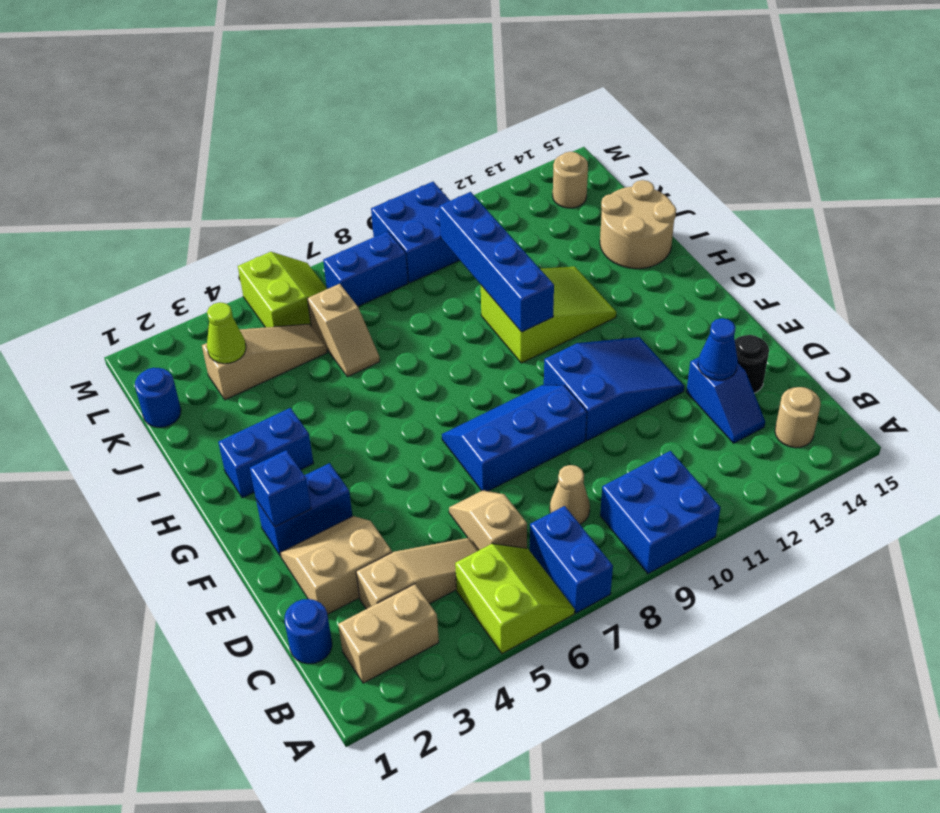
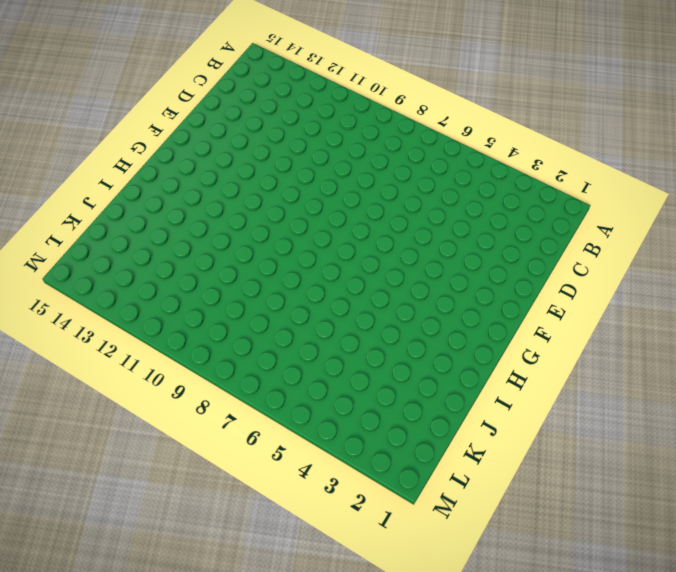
none -> lime slope A5:B6 level 1 top 5
none -> blue brick A7:B7 level 1
none -> blue brick A9:B10 level 1

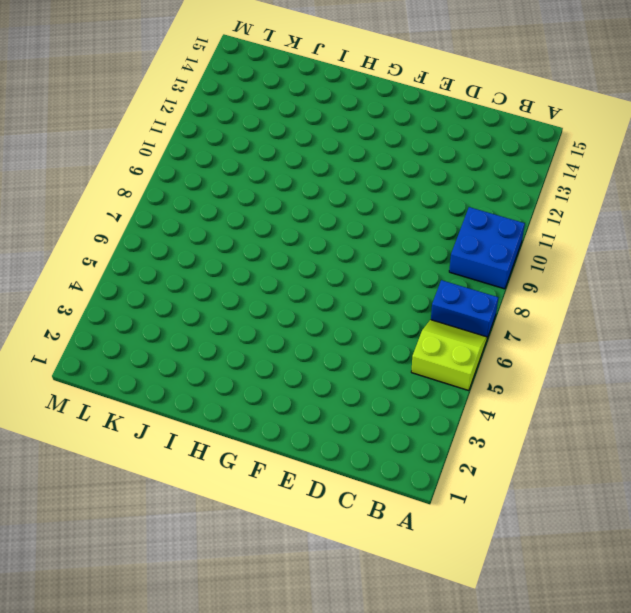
none -> tan brick B2:B3 level 1
none -> tan round brick B14 level 1
none -> blue round brick C1 level 1

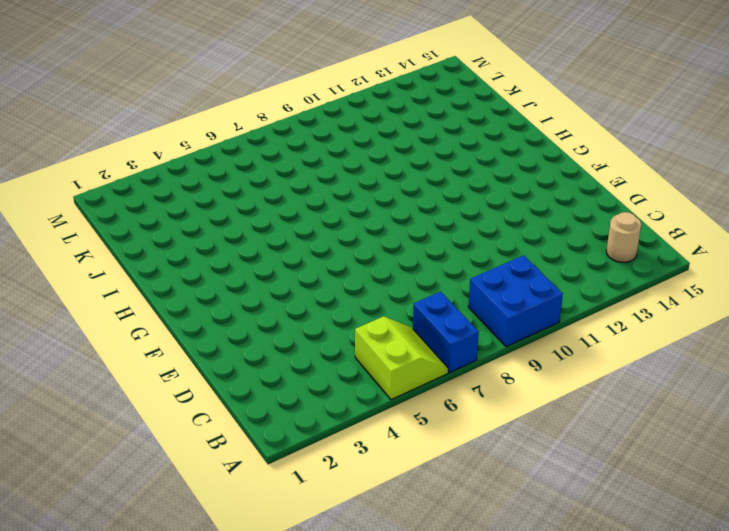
none -> tan brick B2:B3 level 1
none -> blue round brick C1 level 1
none -> tan slope C3:C5 level 1 top 3

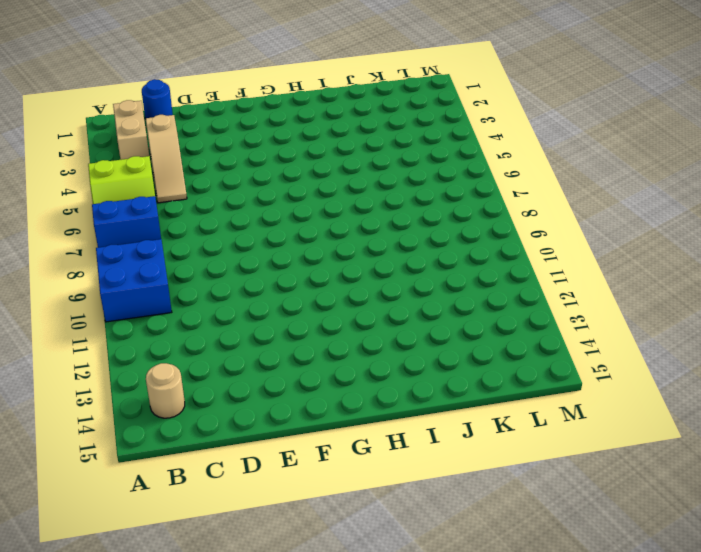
none -> tan slope C6:D6 level 1 top C
none -> tan cone C8 level 1
none -> blue slope C13:D13 level 1 top D

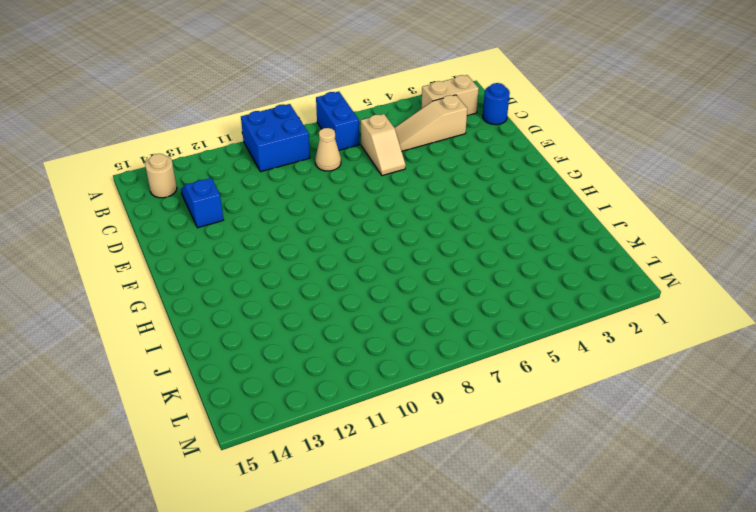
none -> lime slope A5:B6 level 1 top 5
none -> tan slope D2:E3 level 1 top D
none -> black round brick D14 level 1

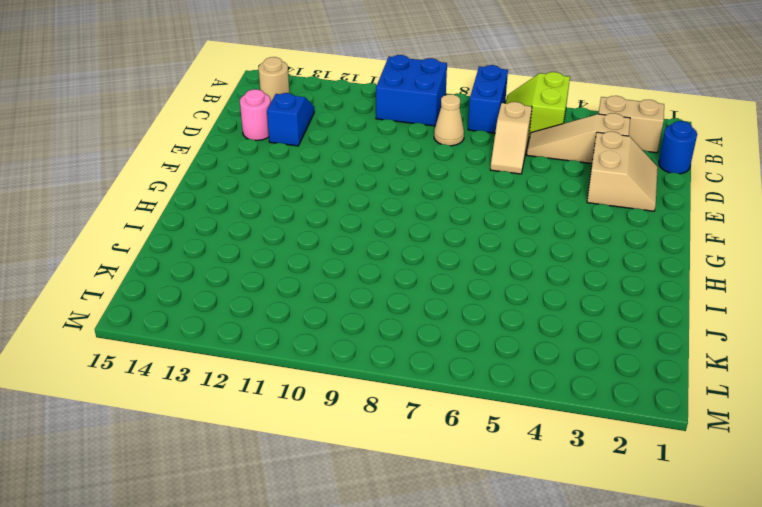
tan slope D2:E3 level 1 top 3 -> tan slope D2:E3 level 1 top D
pink round brick D14 level 1 -> black round brick D14 level 1
none -> blue slope E7:F9 level 1 top E
none -> blue slope E10:F12 level 1 top 10
none -> blue brick F2:F3 level 1

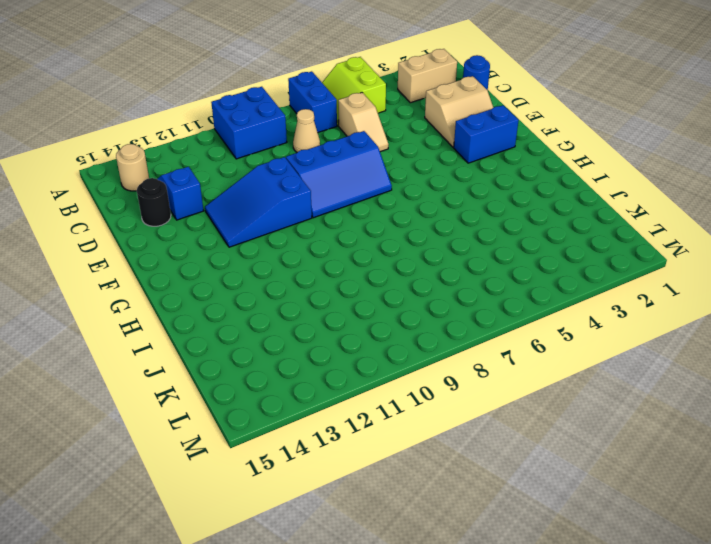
none -> tan slope C3:C5 level 1 top 3
none -> blue brick H2:H3 level 1
none -> lime slope H10:I12 level 1 top 10

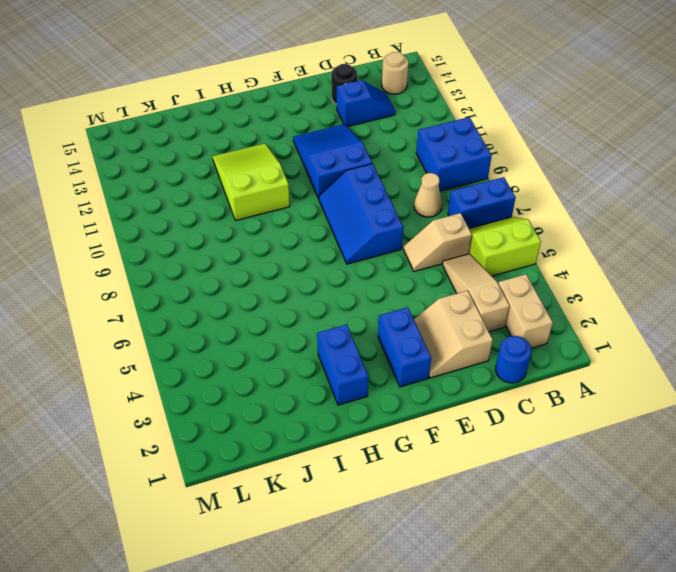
none -> tan round brick I14:J15 level 1
none -> tan slope J6:K6 level 1 top K
none -> blue round brick K1 level 1

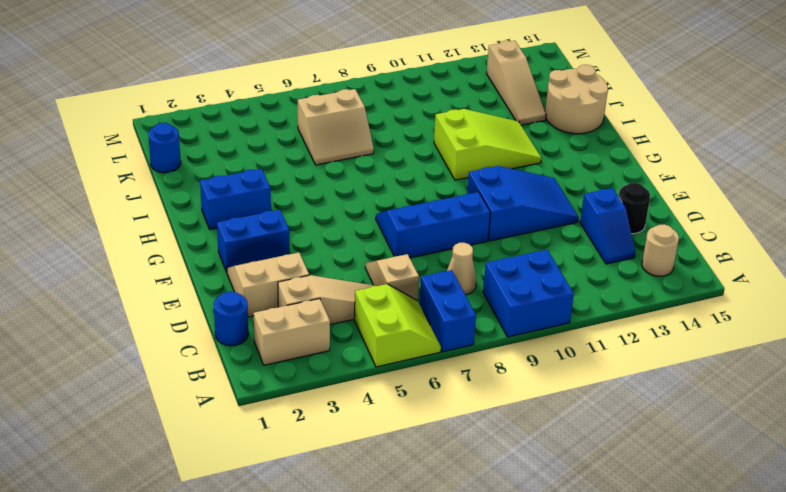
tan slope J6:K7 level 1 top K -> tan slope J6:K6 level 1 top K
tan slope J13:L13 level 1 top L -> tan slope K3:K5 level 1 top 3
none -> lime slope L5:M6 level 1 top 5
none -> blue brick L7:L8 level 1
none -> blue brick L9:M10 level 1

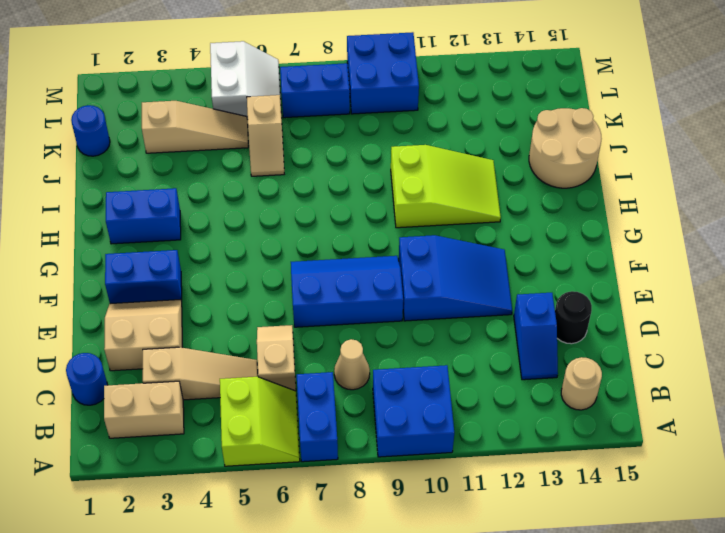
white slope L5:M6 level 1 top 5 -> lime slope L5:M6 level 1 top 5
none -> tan round brick L14 level 1
none -> blue cone D13 level 2
none -> blue brick F2 level 2

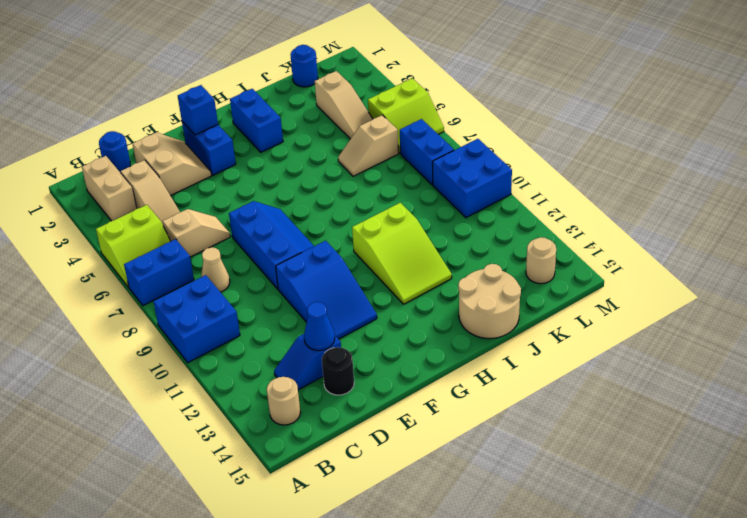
none -> blue brick H10:K10 level 2
none -> lime cone K3 level 2

